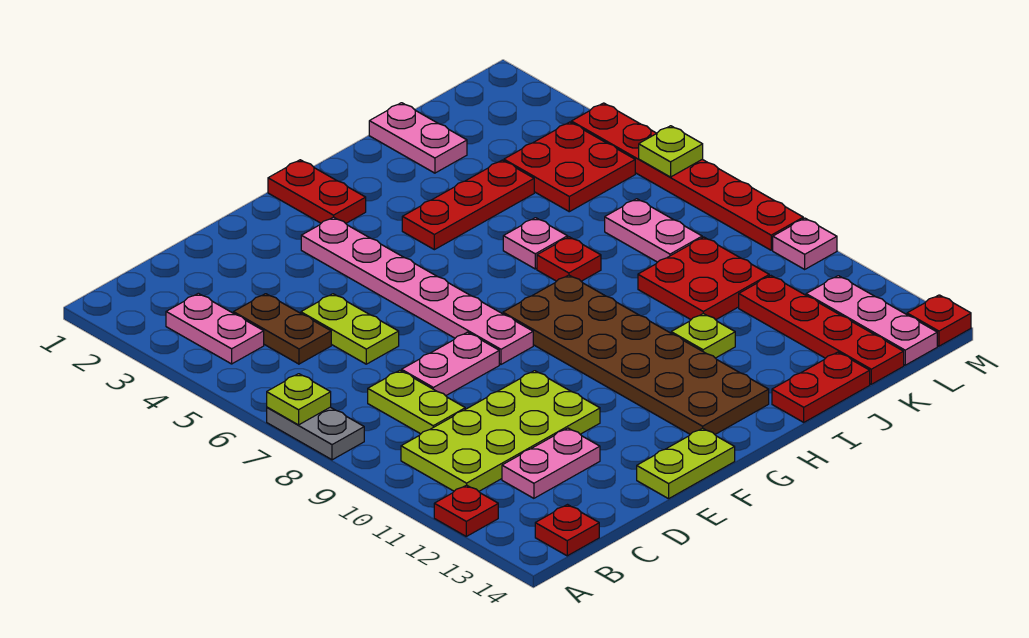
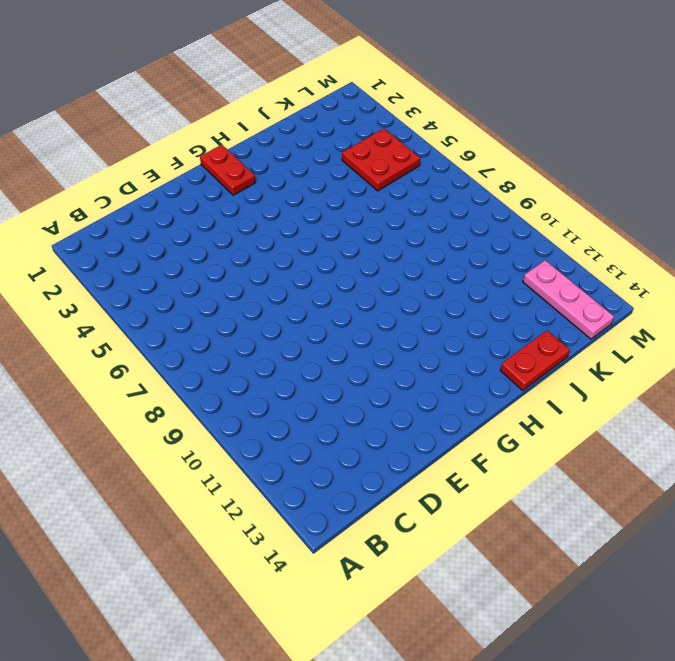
none -> grey plate A7:A8 level 1
none -> red plate A12 level 1
none -> pink plate B3:B4 level 1
none -> lime plate B10:E11 level 1

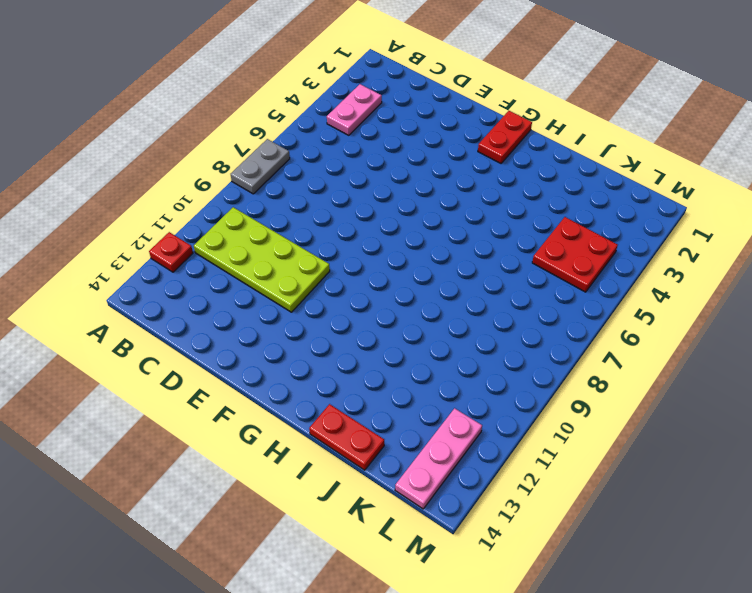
none -> red plate B14 level 1
none -> brown plate C4:C5 level 1
none -> lime plate C8:C9 level 1
none -> pink plate C12:D12 level 1

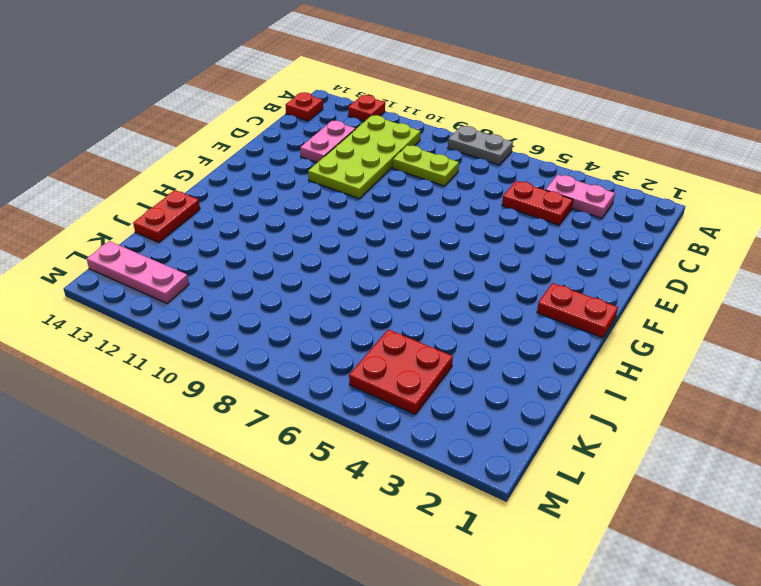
red plate C4:C5 level 1 -> brown plate C4:C5 level 1
none -> lime plate D5:D6 level 1
none -> pink plate D8:E8 level 1
none -> lime plate E14:F14 level 1
none -> pink plate F3:F8 level 1

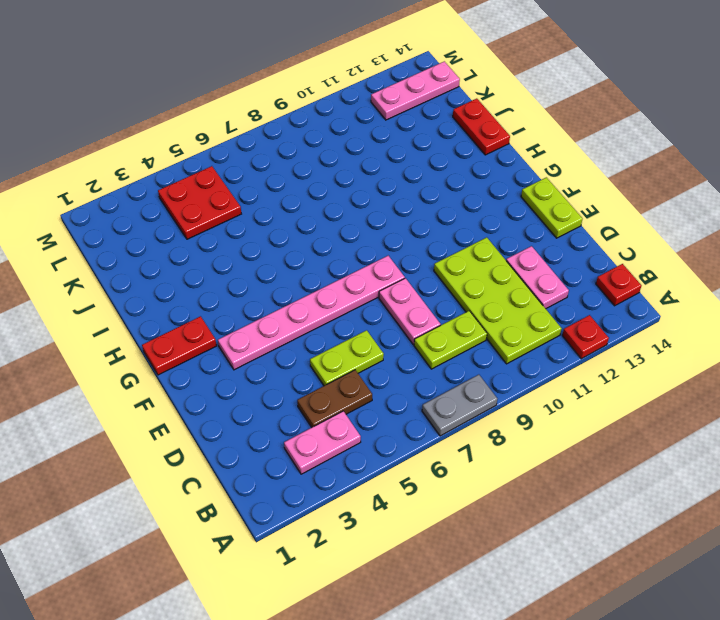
none -> brown plate G8:H13 level 1
none -> red plate H4:J4 level 1
none -> pink plate I6 level 1
none -> red plate I7 level 1

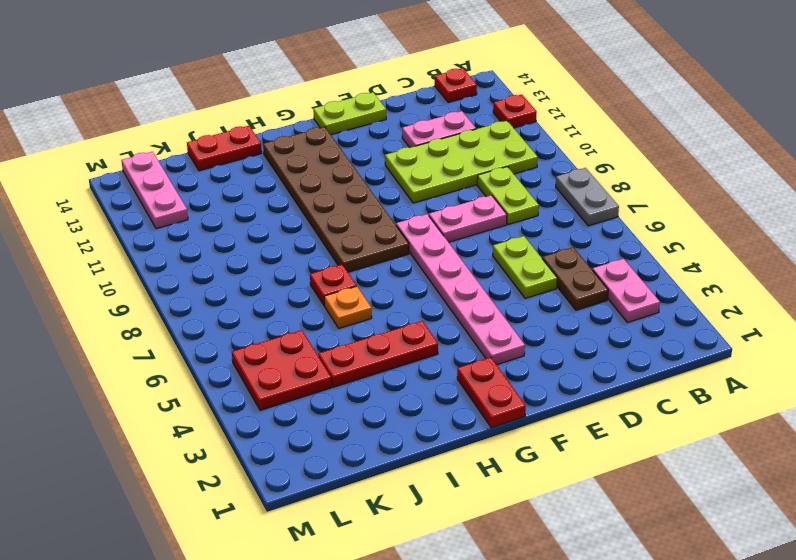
orange plate I6 level 1 -> pink plate I6 level 1
none -> lime plate I11 level 1
none -> pink plate J1:J2 level 1
none -> red plate J9:K10 level 1
none -> pink plate K7:K8 level 1

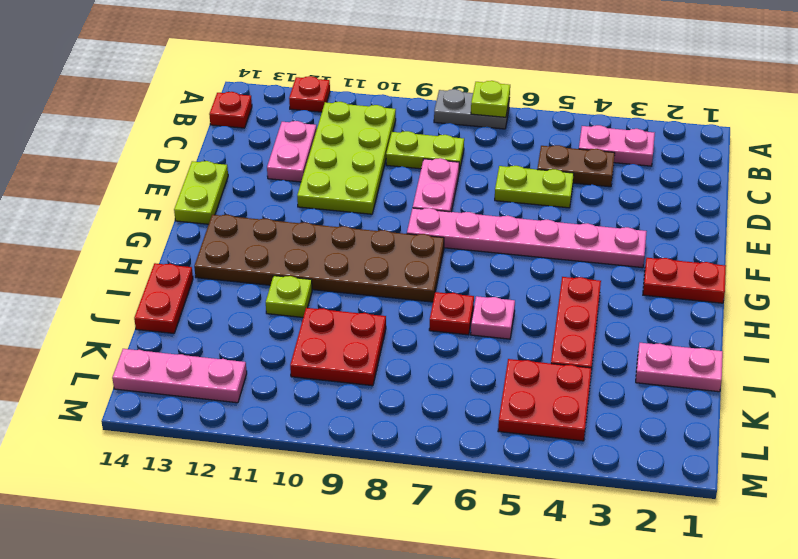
none -> pink plate K7:K8 level 1
none -> red plate K11:K14 level 1
none -> red plate M4:M9 level 1
none -> pink plate M10 level 1

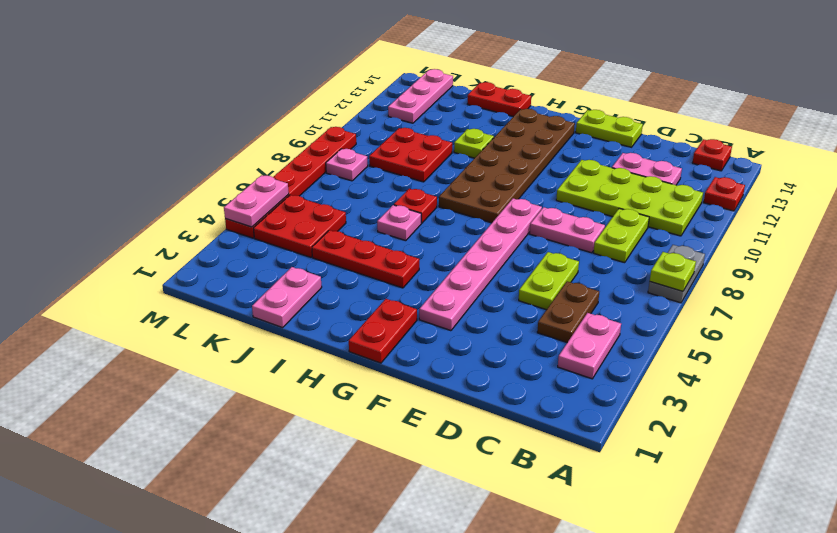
pink plate L8 level 1 -> pink plate M10 level 1
pink plate M4:M5 level 2 -> pink plate K7:K8 level 1
none -> red plate K11:K14 level 1
none -> red plate M14 level 1
none -> lime plate M6 level 2

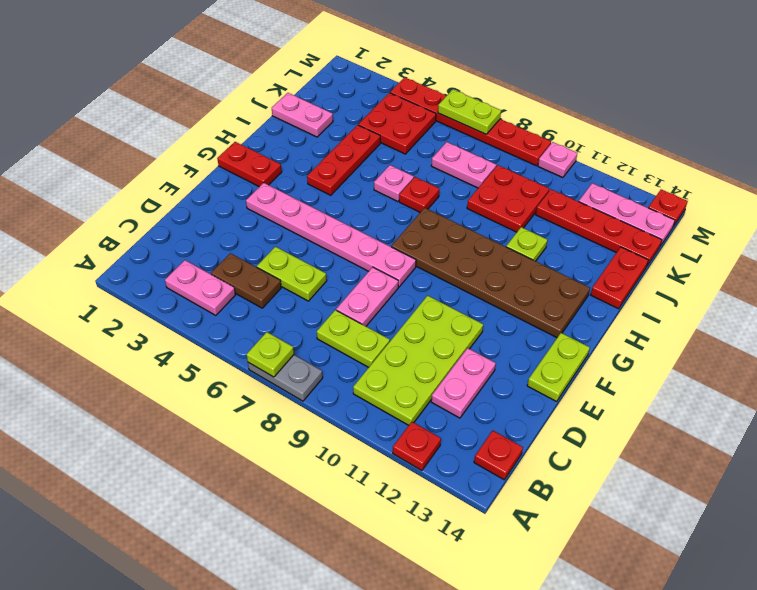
lime plate M6:M7 level 2 -> lime plate M6 level 2

